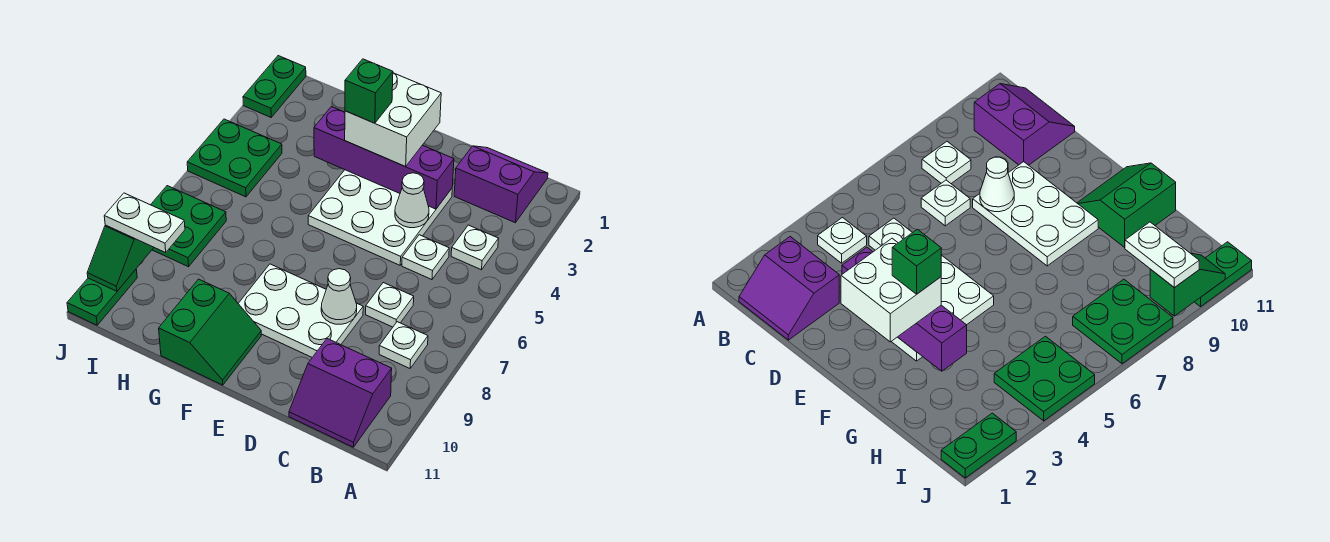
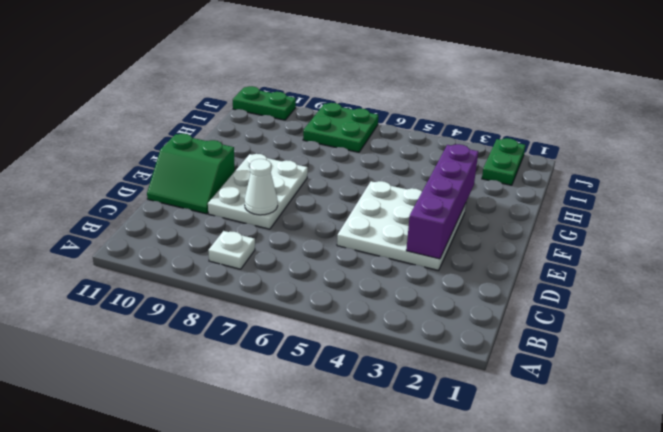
green slope D10:E11 level 1 top E -> green slope F10:G11 level 1 top G
green plate I2:J2 level 1 -> green plate J1:J2 level 1
none -> purple slope B1:C2 level 1 top 2
none -> white plate B4 level 1
none -> purple slope B10:C11 level 1 top 10

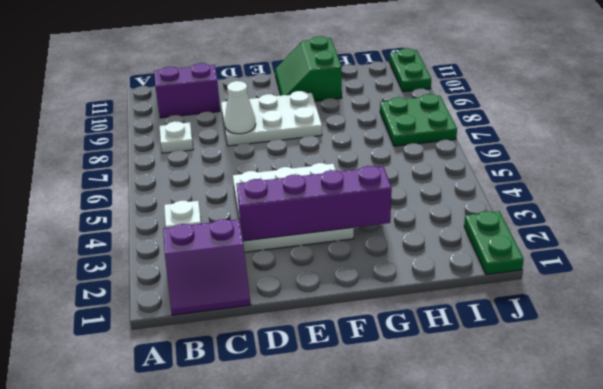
none -> white plate C5 level 1
none -> white plate C7 level 1
none -> green plate I4:J5 level 1

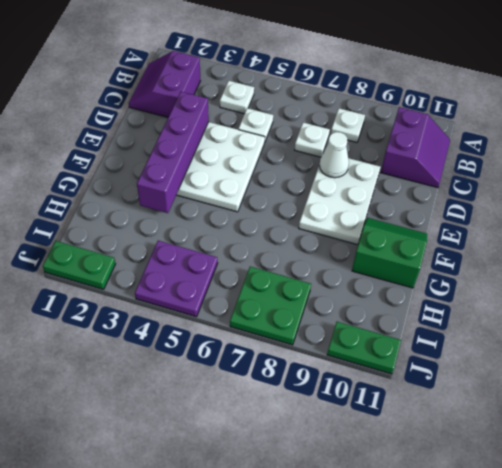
purple plate I4:J5 level 1 -> green plate I4:J5 level 1
none -> white cone D4 level 2
none -> green slope J9:J10 level 2 top 9
none -> white brick E2:F3 level 3

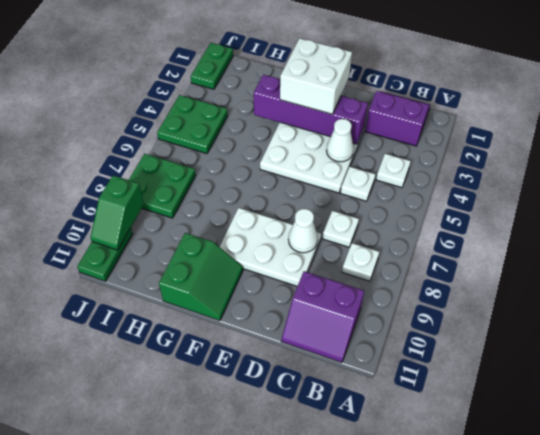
none -> white plate I9:J9 level 3
none -> green brick F3 level 4

